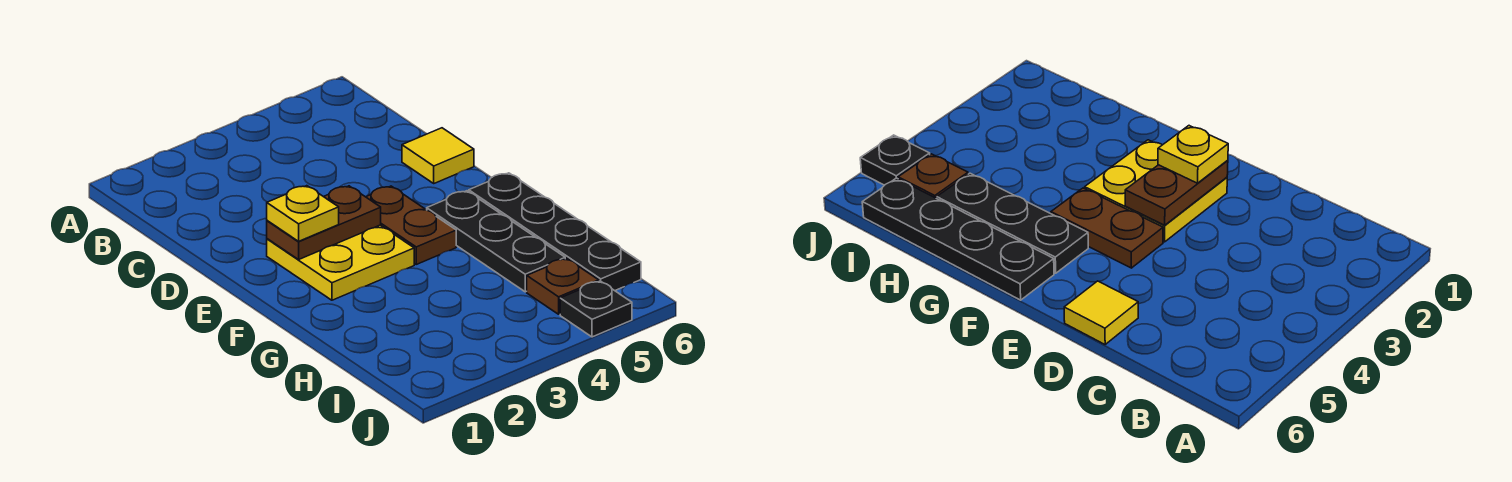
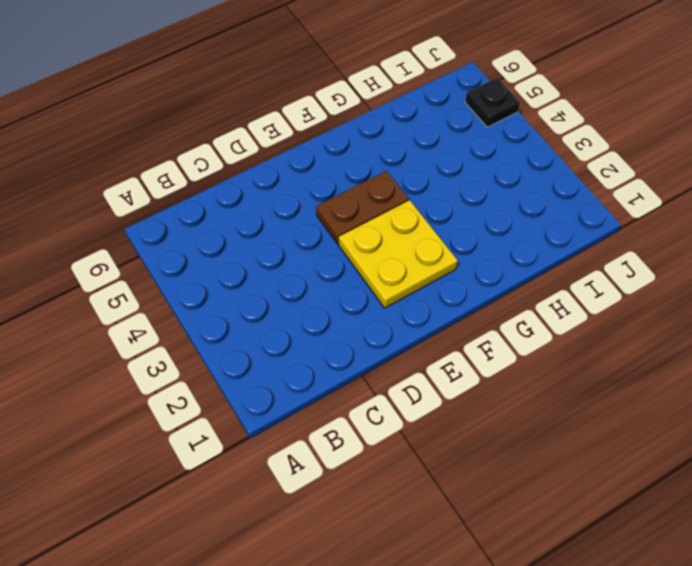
none -> yellow tile D6 level 1
none -> black plate F5:H5 level 1

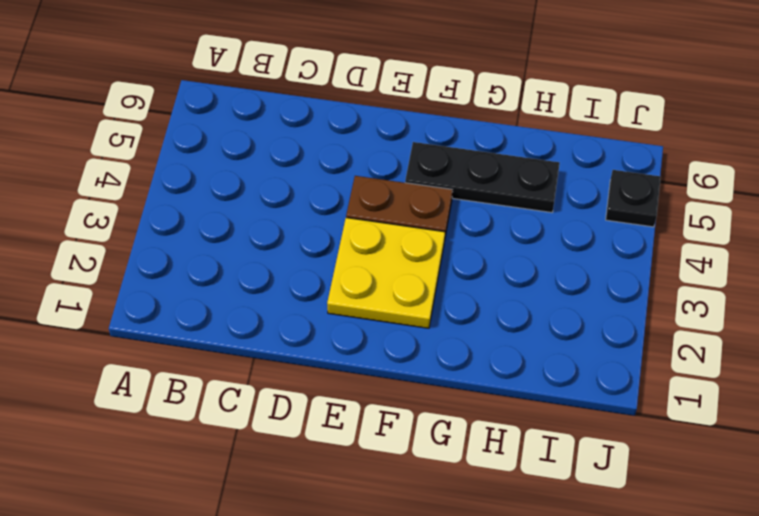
none -> yellow tile D6 level 1
none -> black plate F6:I6 level 1

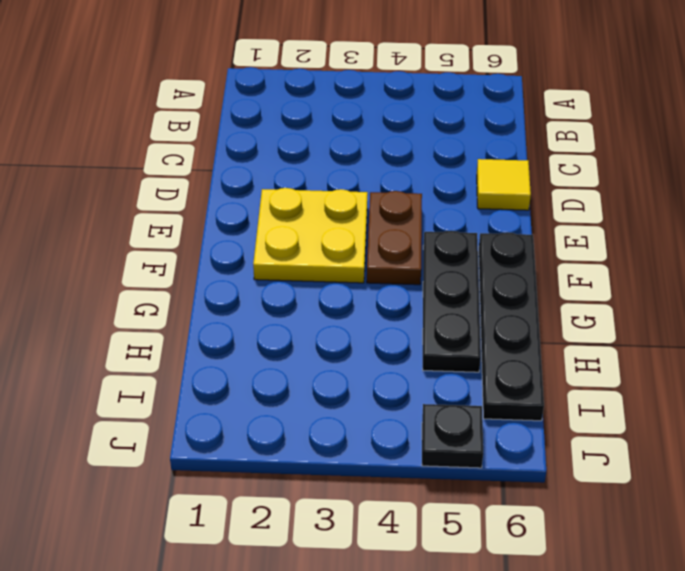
none -> brown plate I5 level 1
none -> brown plate E2:E3 level 2

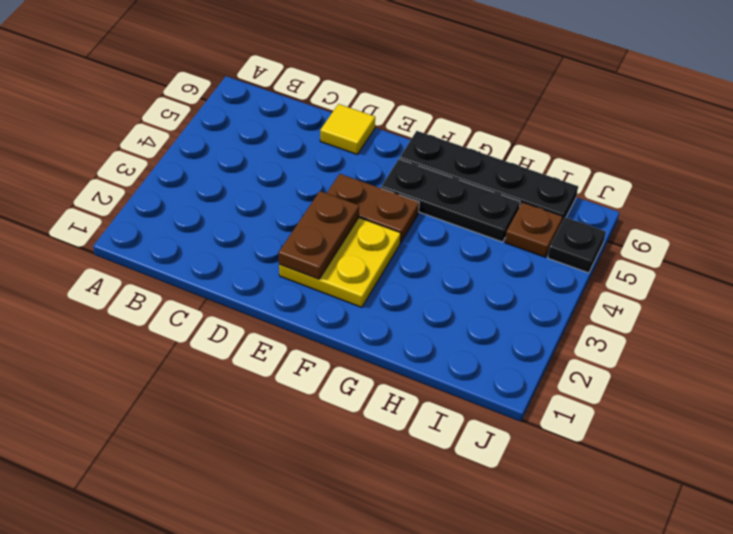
none -> yellow plate E2 level 3

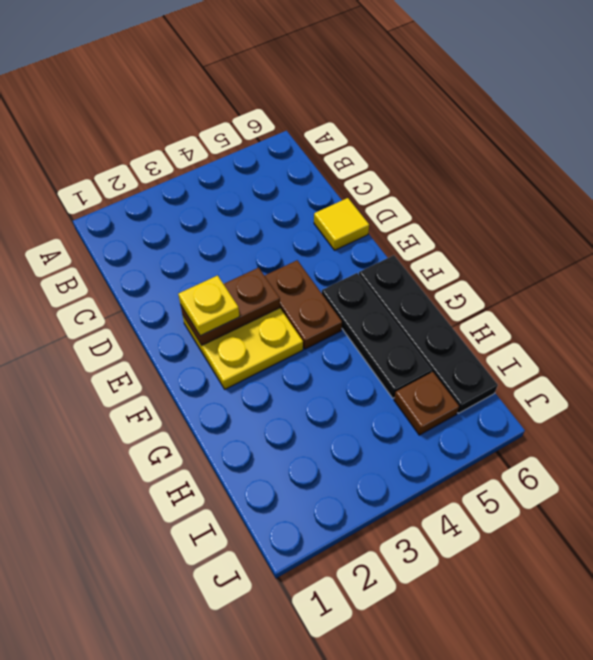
none -> black plate J5 level 1

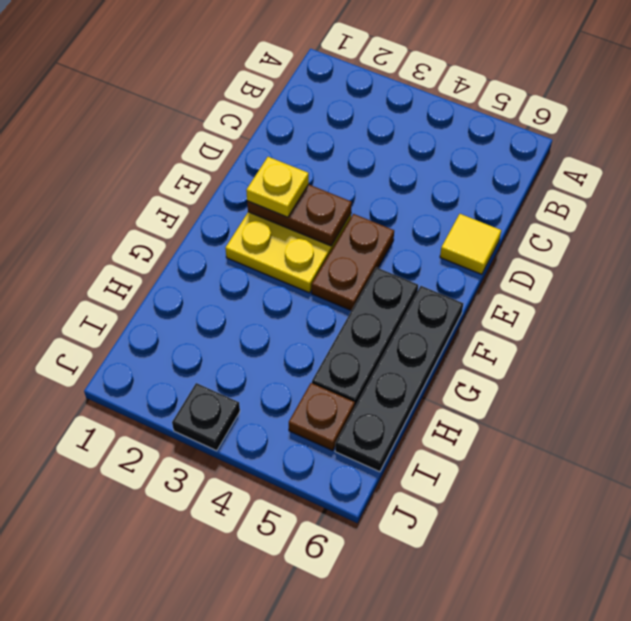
black plate J3 level 1 -> black plate J5 level 1

